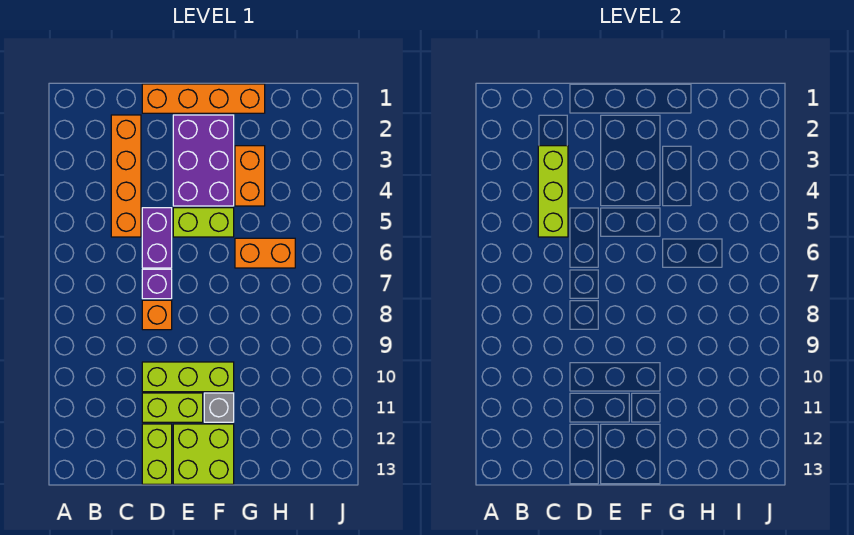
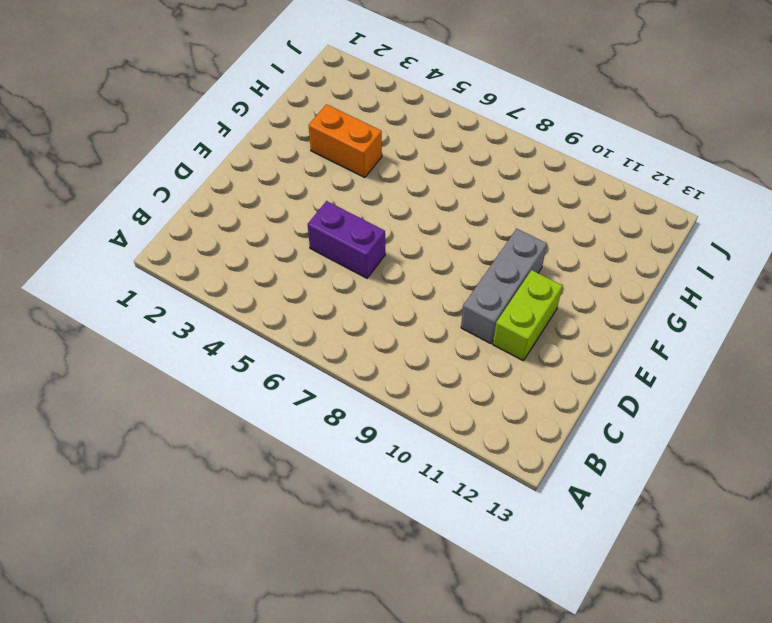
grey brick D10:F10 level 1 -> lime brick D10:F10 level 1
none -> orange brick C2:C5 level 1
none -> orange brick D1:G1 level 1
none -> purple brick D7 level 1

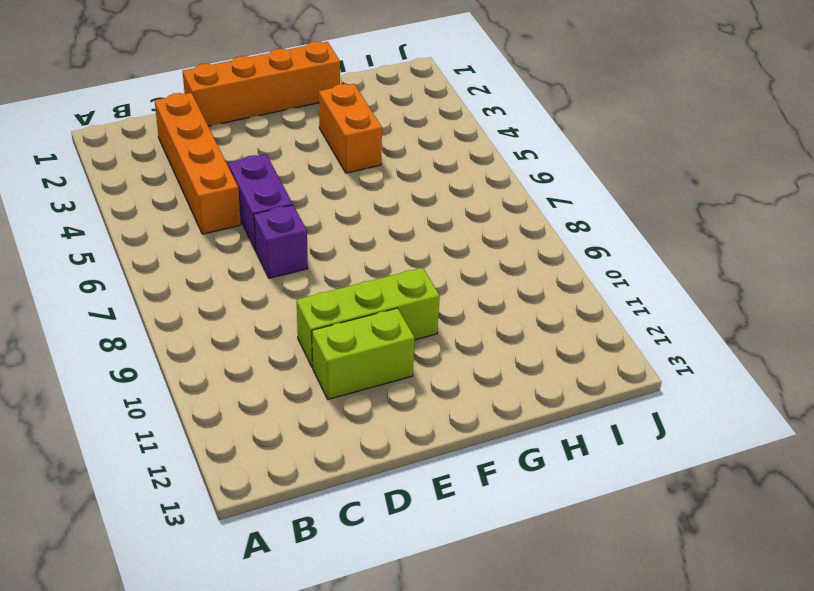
none -> orange brick D8 level 1
none -> lime brick D12:D13 level 1
none -> purple brick E2:F4 level 1

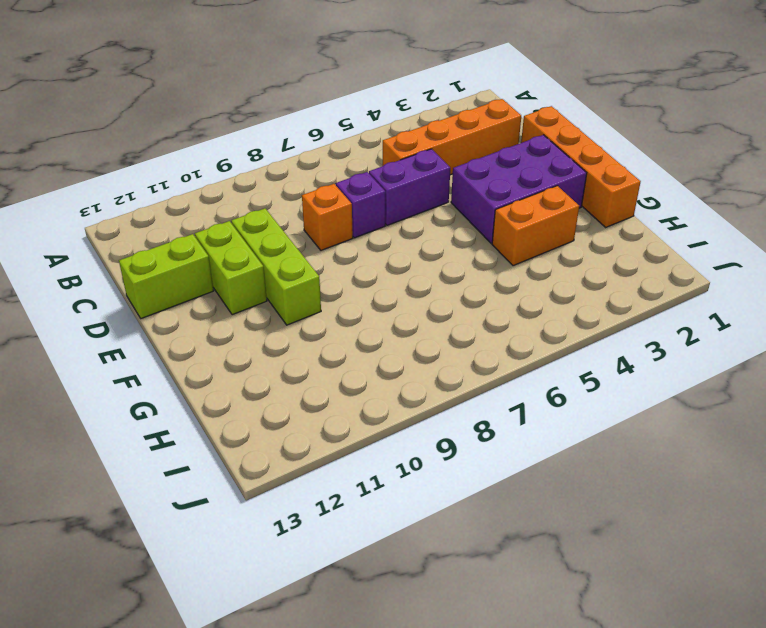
none -> lime brick E5:F5 level 1
none -> lime brick E12:F13 level 1
none -> grey brick F11 level 1

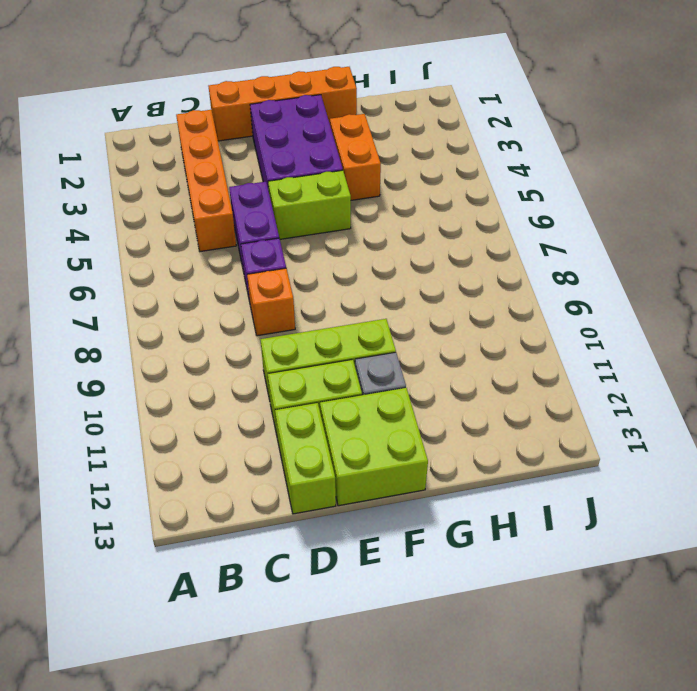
none -> orange brick G6:H6 level 1
none -> lime brick C3:C5 level 2

